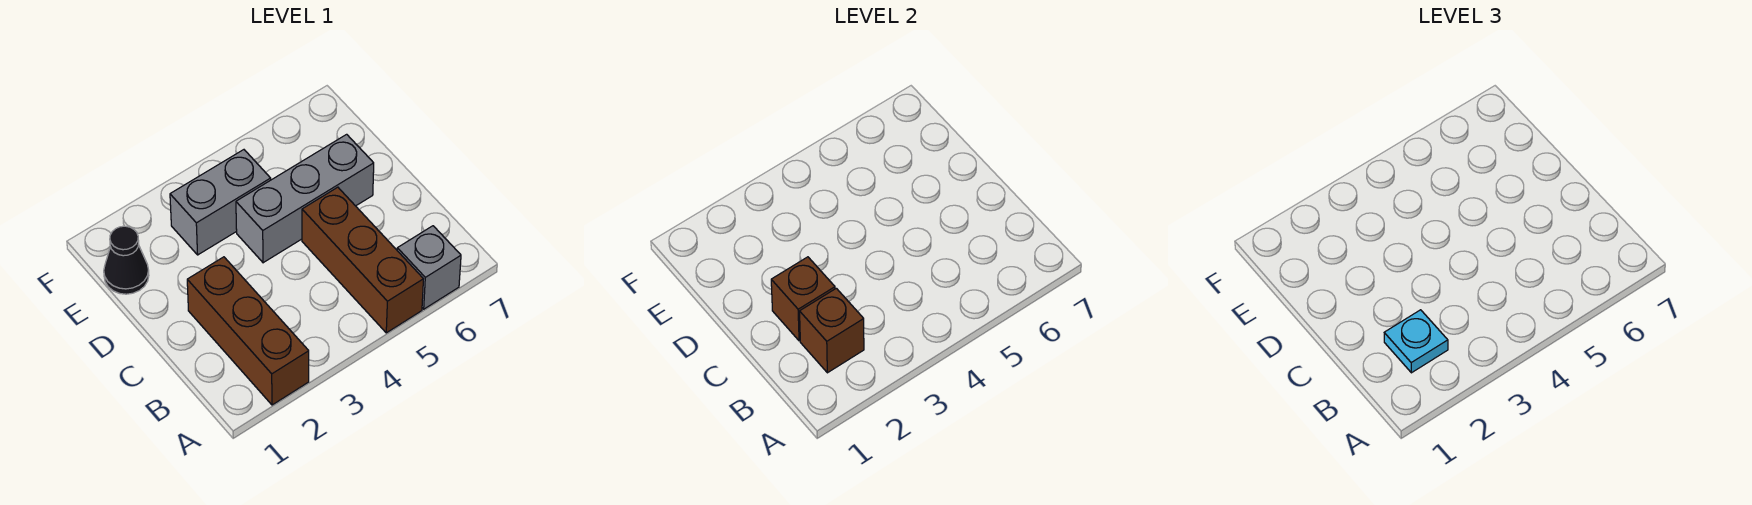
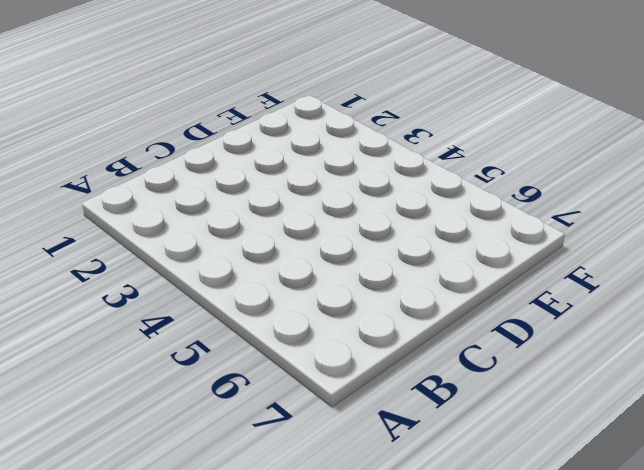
none -> brown brick A2:C2 level 1
none -> brown brick A5:C5 level 1

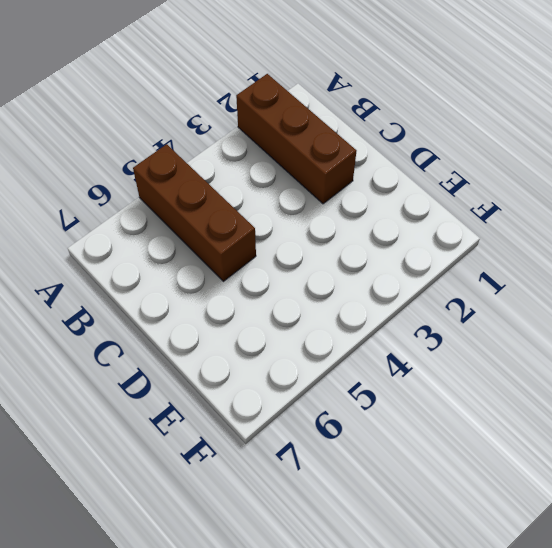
none -> grey brick A6 level 1
none -> grey brick D4:D6 level 1

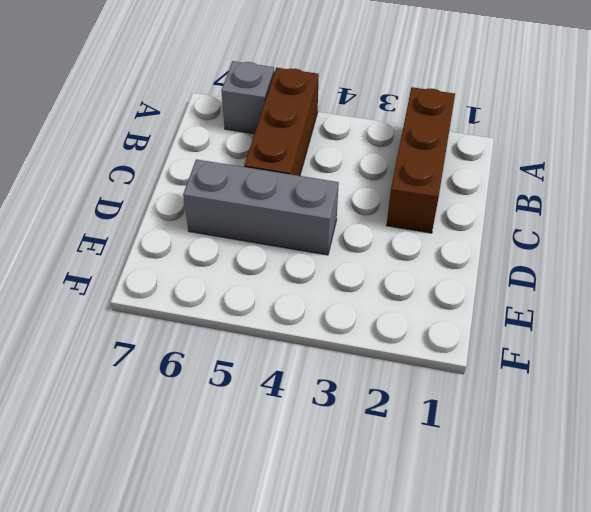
none -> black cone E1 level 1
none -> grey brick E3:E4 level 1

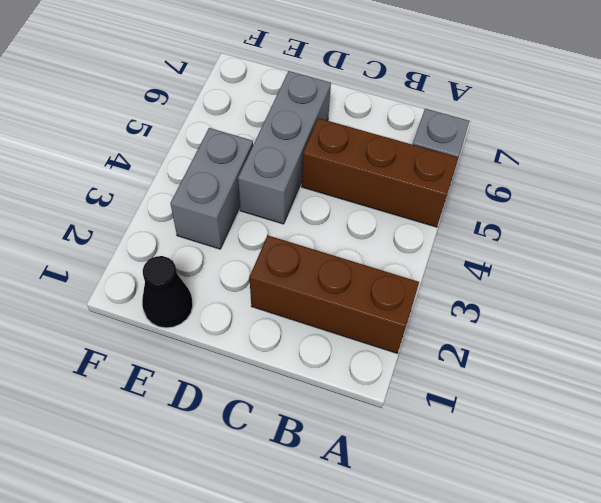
none -> brown brick B2 level 2
none -> brown brick C2 level 2

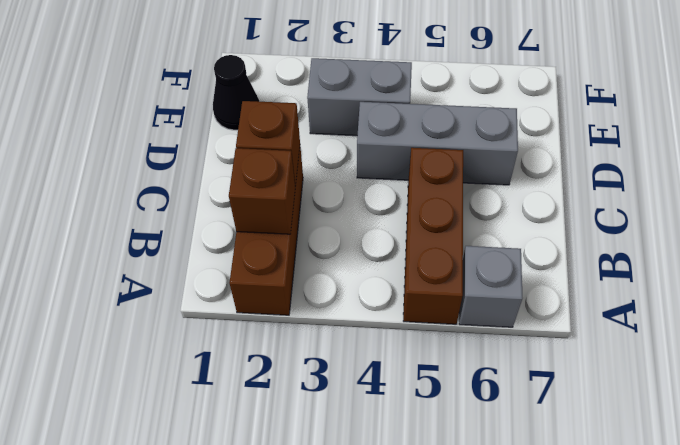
none -> cyan plate B2 level 3

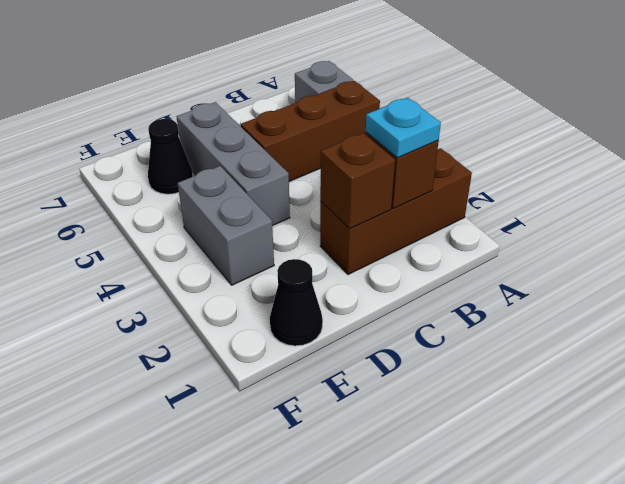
black cone E6 level 1 -> none

